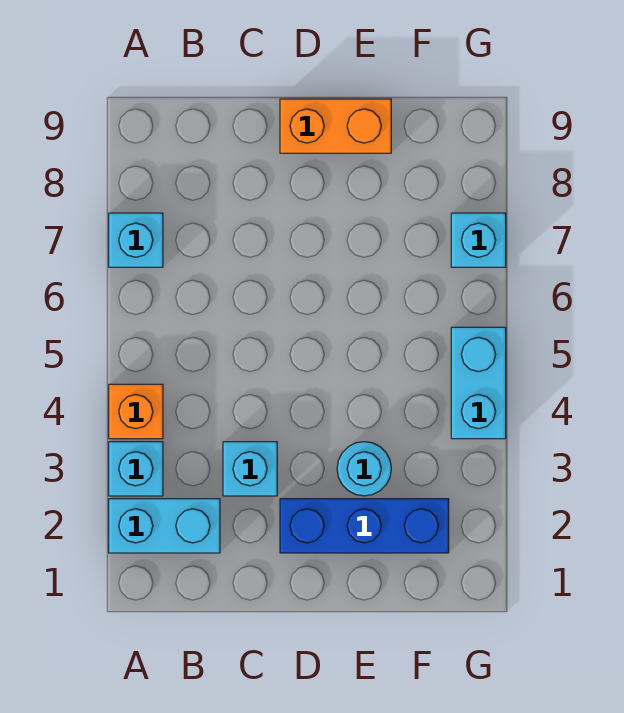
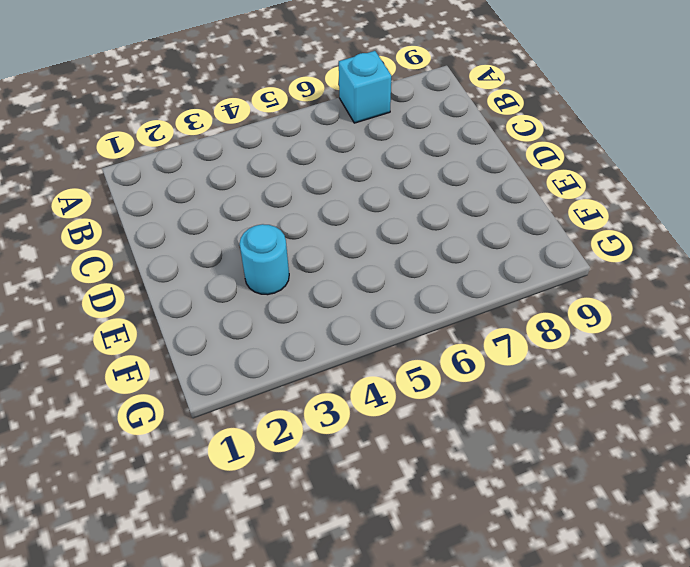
none -> cyan brick A2:B2 level 1
none -> cyan brick A3 level 1

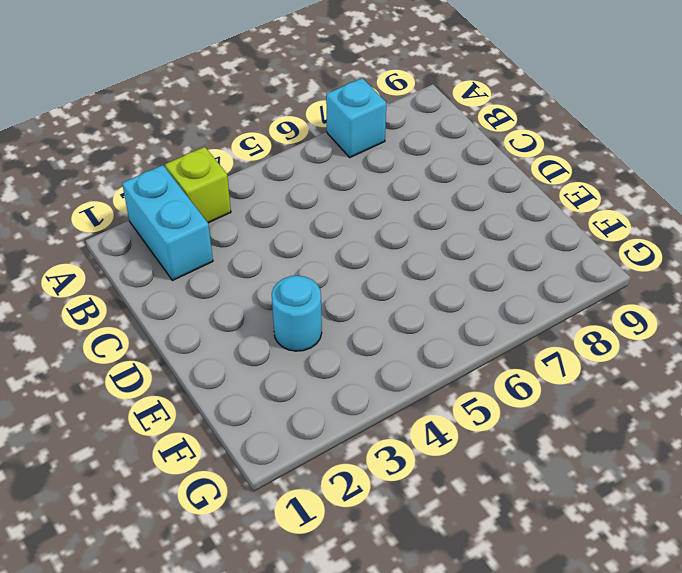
lime brick A3 level 1 -> cyan brick A3 level 1
none -> orange brick A4 level 1
none -> cyan brick C3 level 1

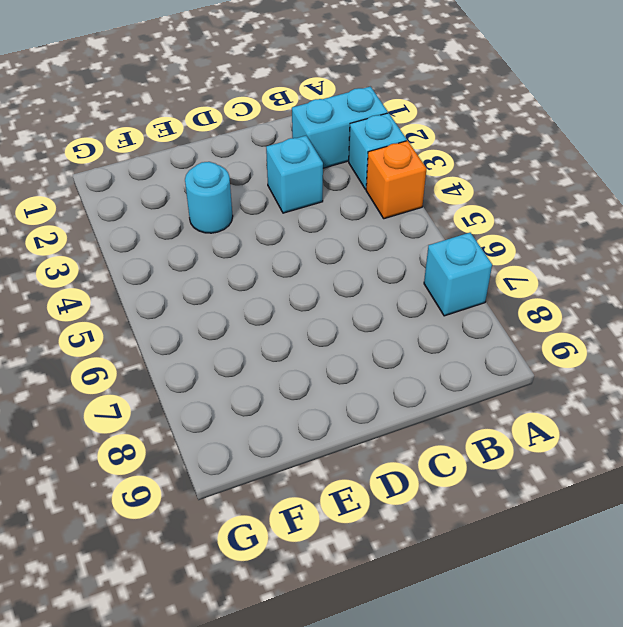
none -> blue brick D2:F2 level 1
none -> orange brick D9:E9 level 1

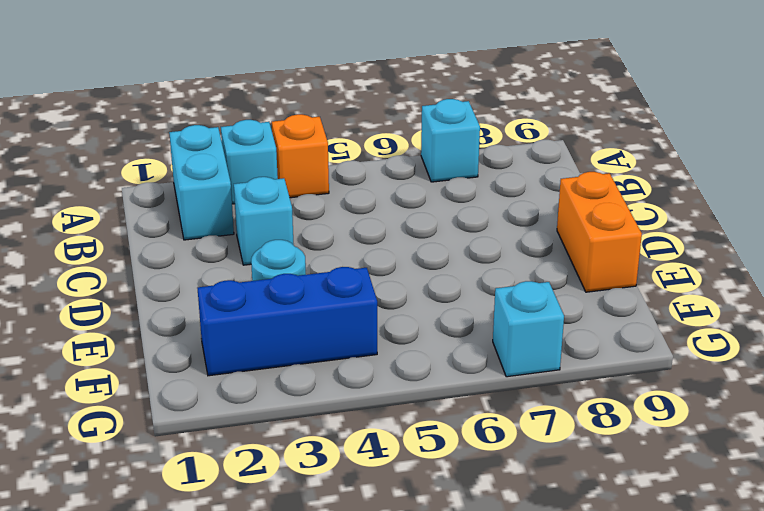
blue brick F2:F4 level 1 -> blue brick D2:F2 level 1
none -> cyan brick G4:G5 level 1

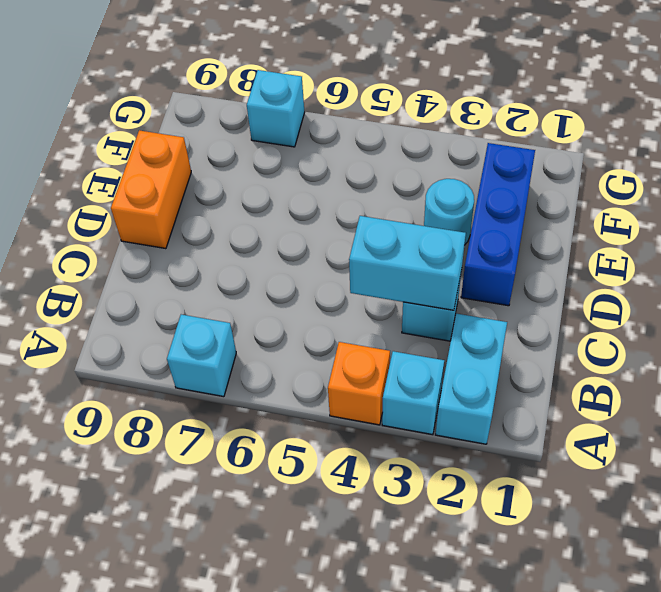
cyan brick C3:C4 level 2 -> cyan brick G4:G5 level 1

